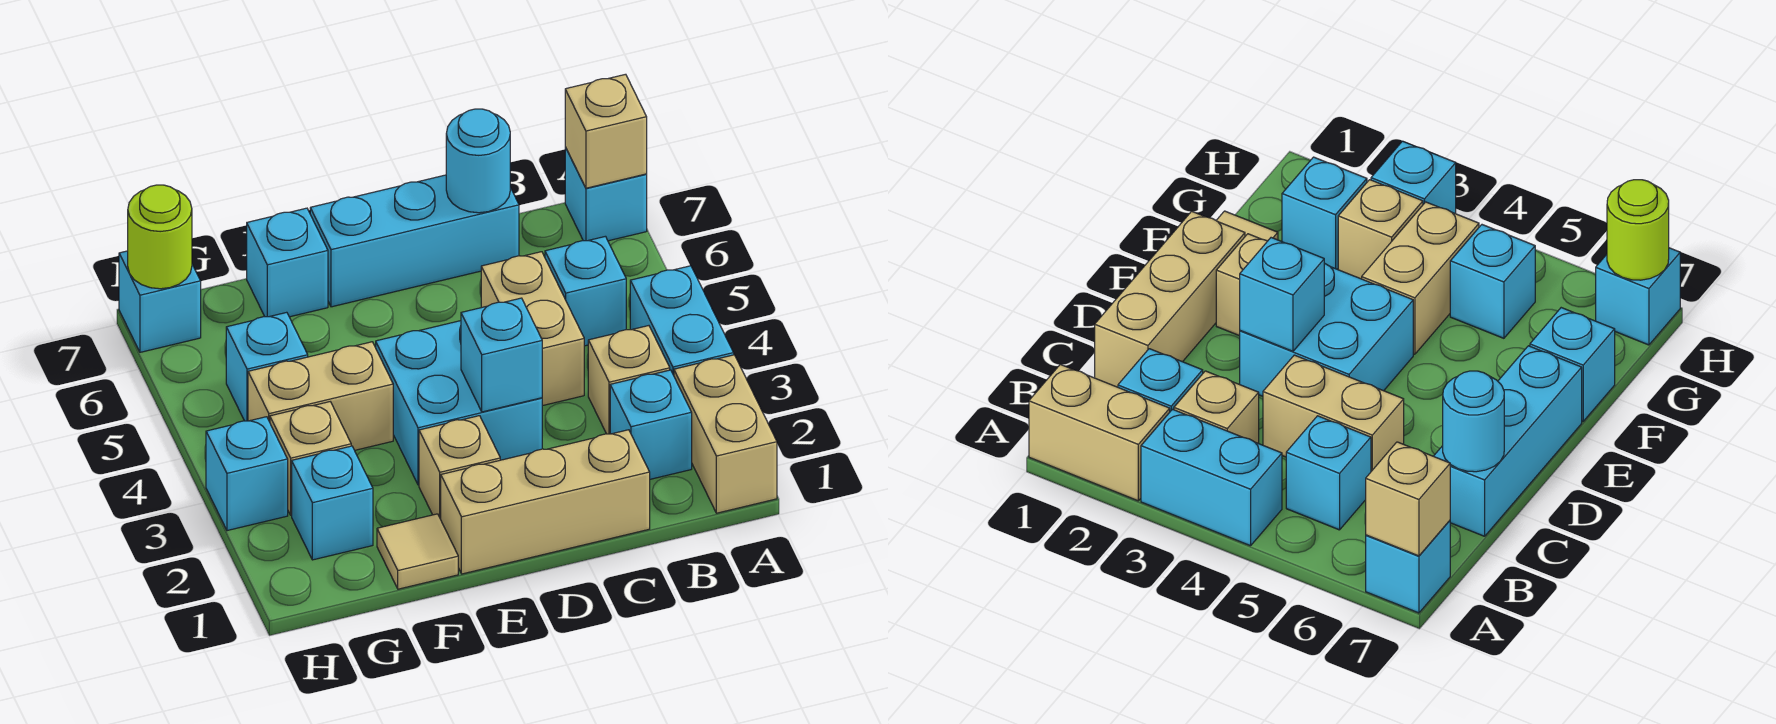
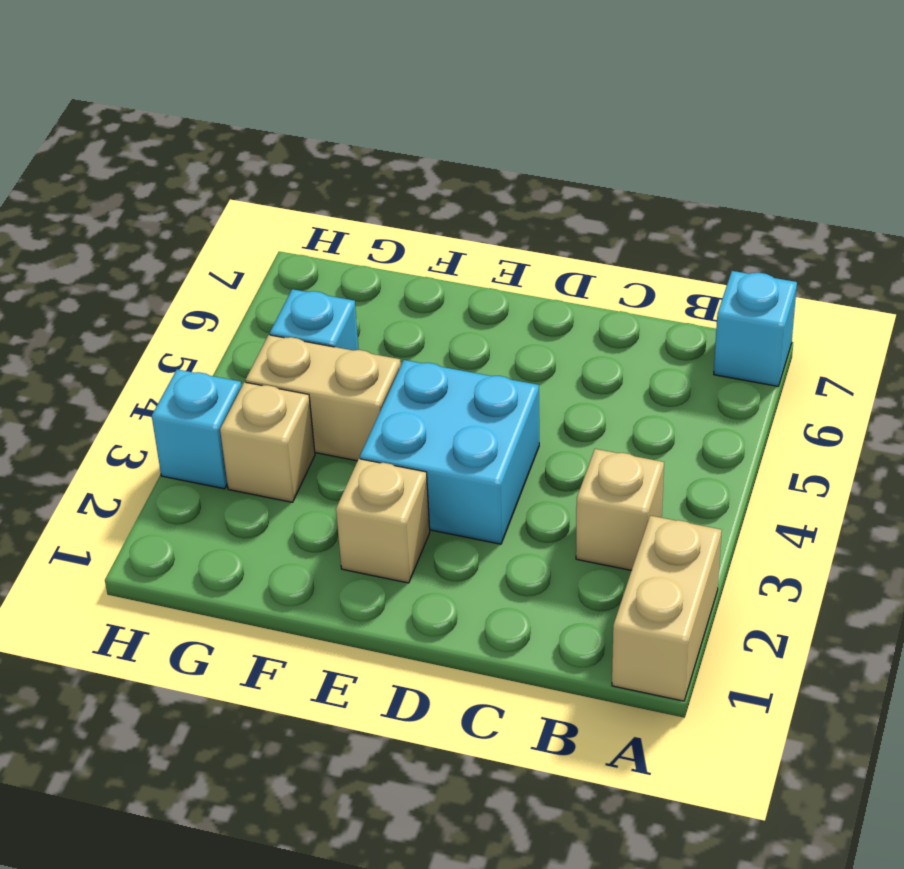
none -> cyan brick A3:A4 level 1
none -> cyan brick B2 level 1
none -> cyan brick B5 level 1

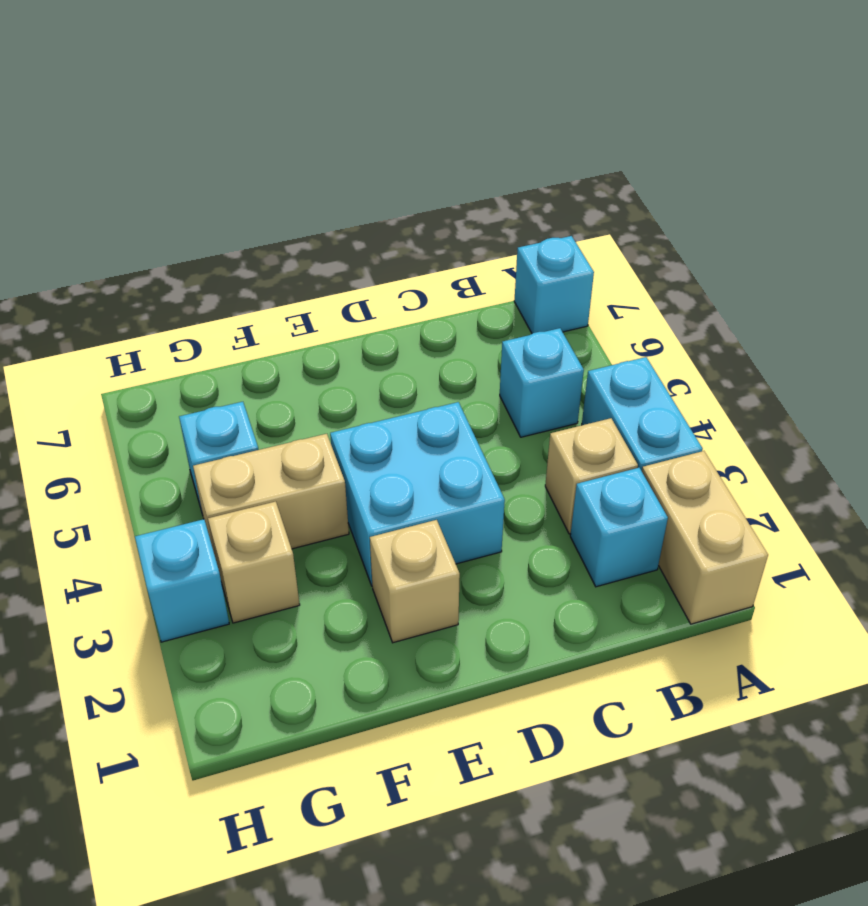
none -> tan brick C1:E1 level 1
none -> tan brick C4:C5 level 1
none -> cyan brick C7:E7 level 1

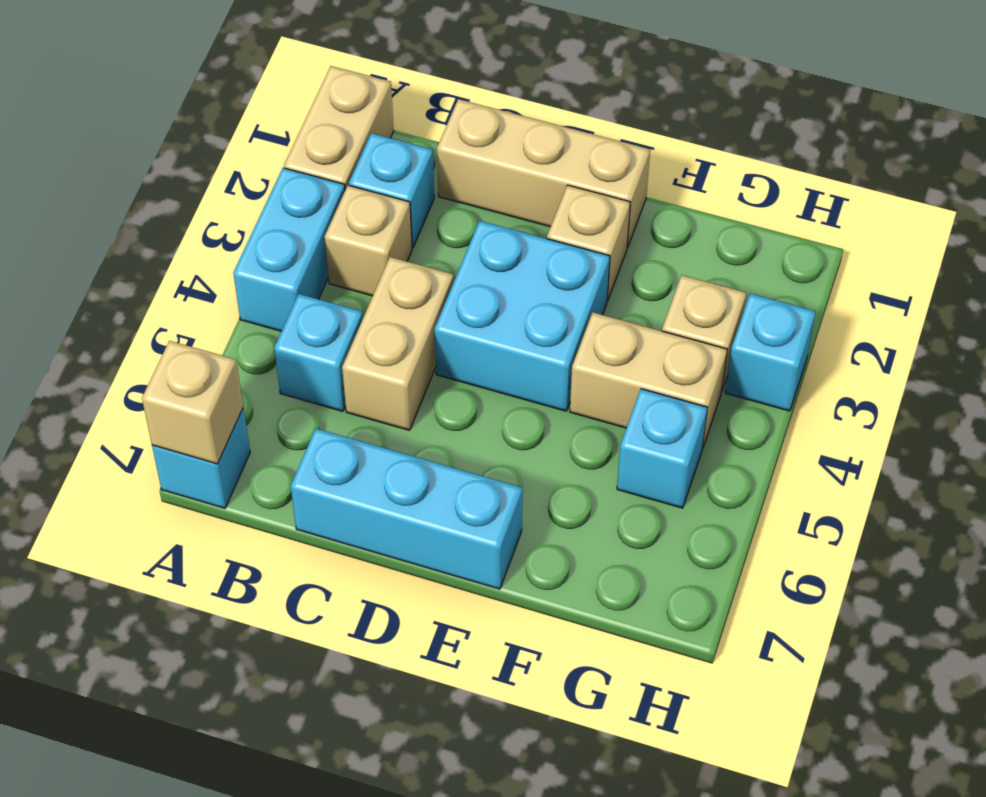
none -> tan tile F1 level 1
none -> cyan brick F7 level 1
none -> cyan brick G2 level 1

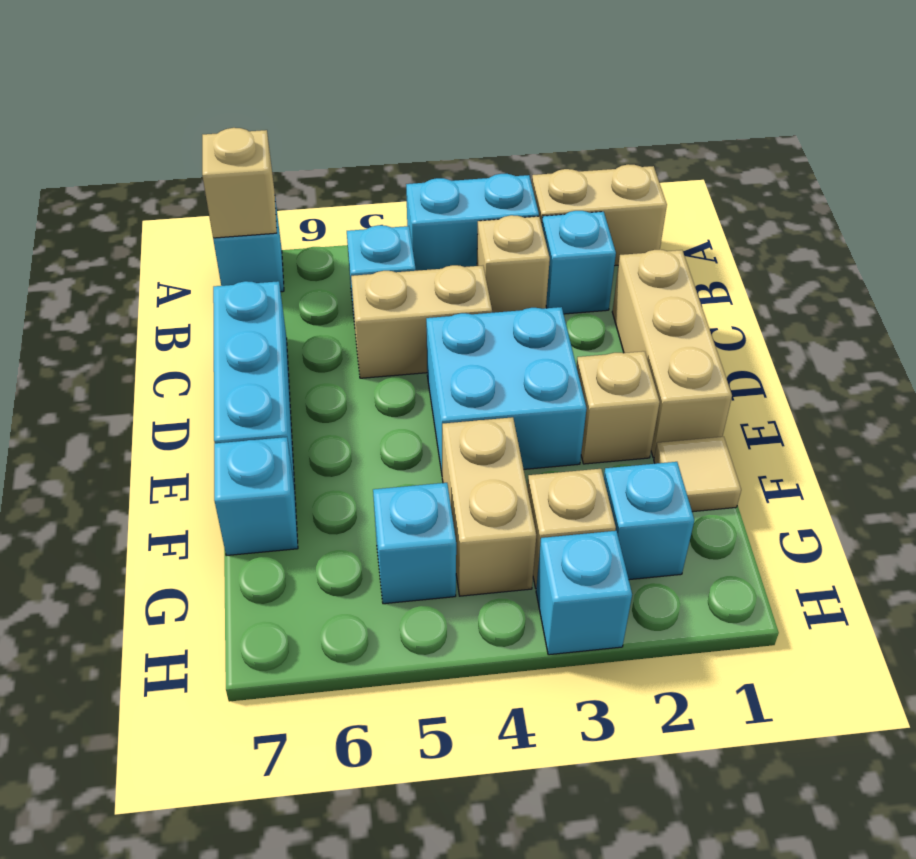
none -> cyan brick H7 level 1
none -> cyan round brick C7 level 2
none -> cyan brick D3 level 2

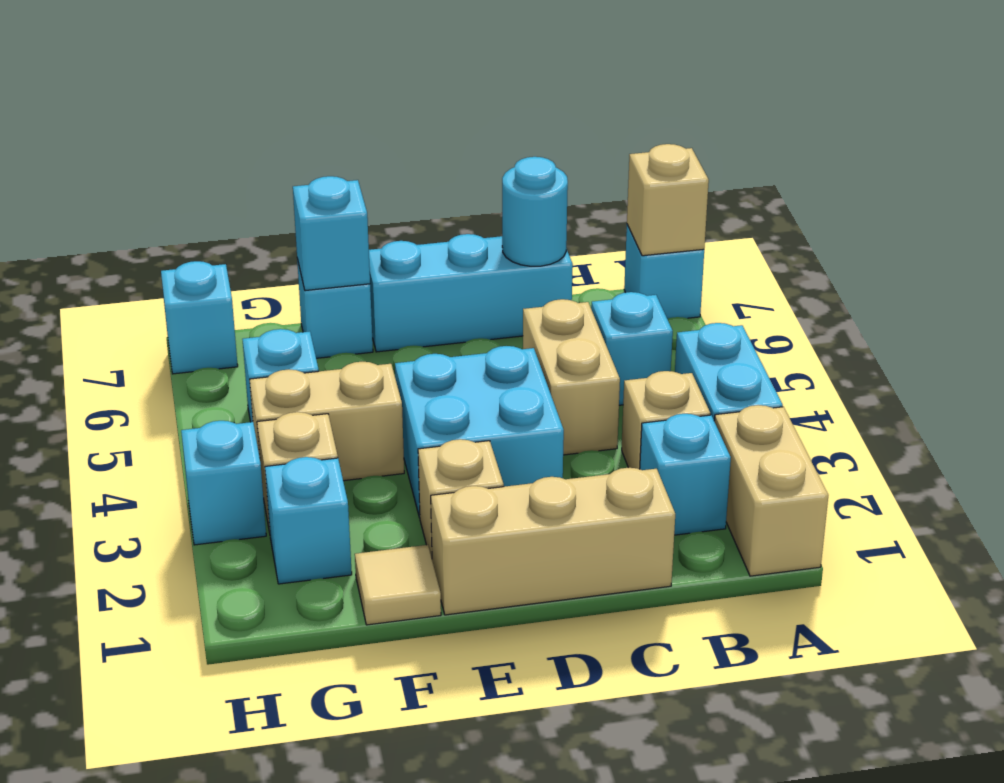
cyan brick F7 level 2 -> cyan brick D3 level 2
none -> lime round brick H7 level 2

